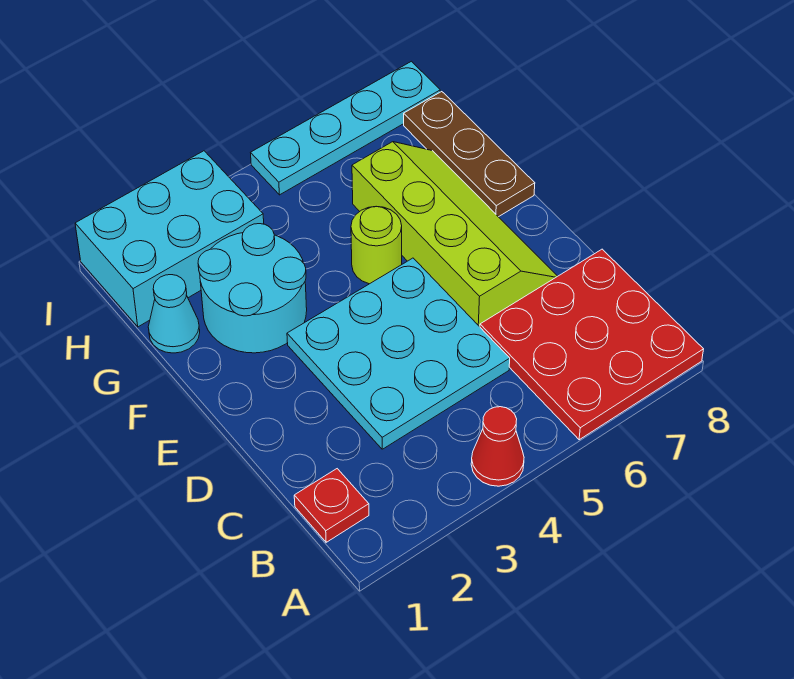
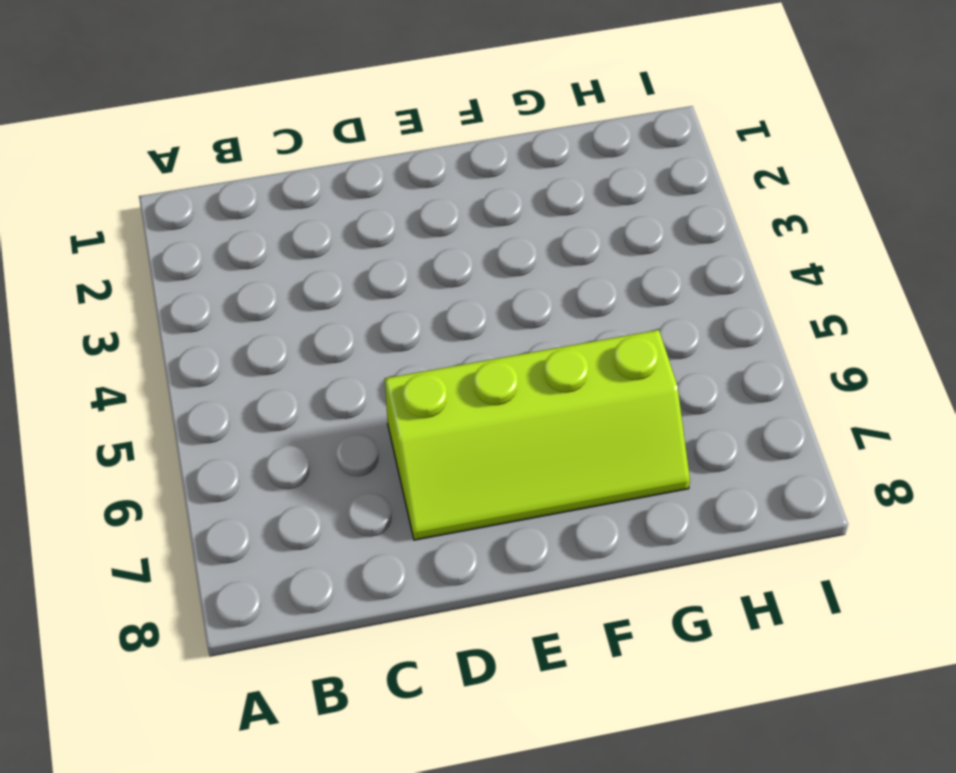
none -> red cone A4 level 1
none -> red plate A6:C8 level 1

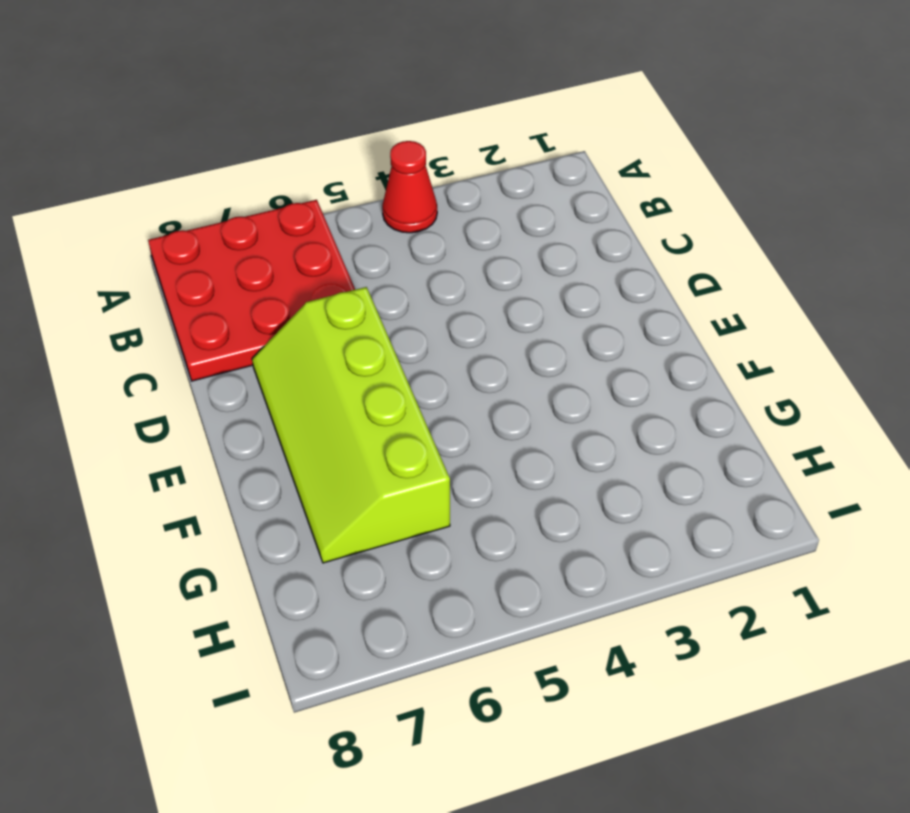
none -> red plate B1 level 1
none -> cyan plate C3:E5 level 1

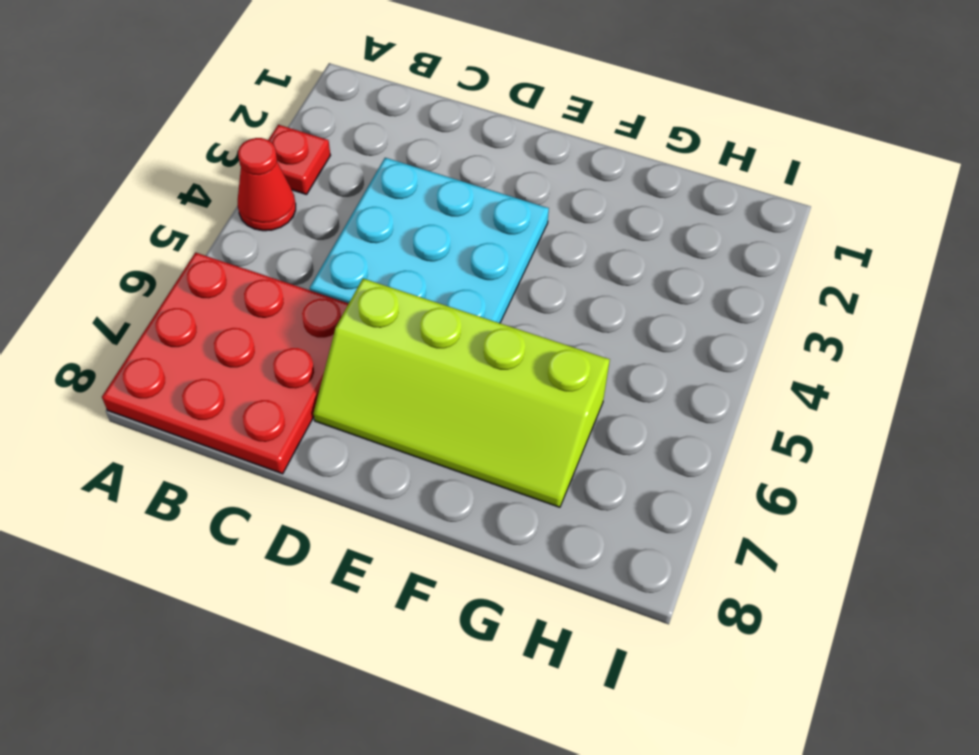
red plate A3 level 1 -> red plate B1 level 1
none -> cyan round brick F2:G3 level 1
none -> lime round brick F5 level 1

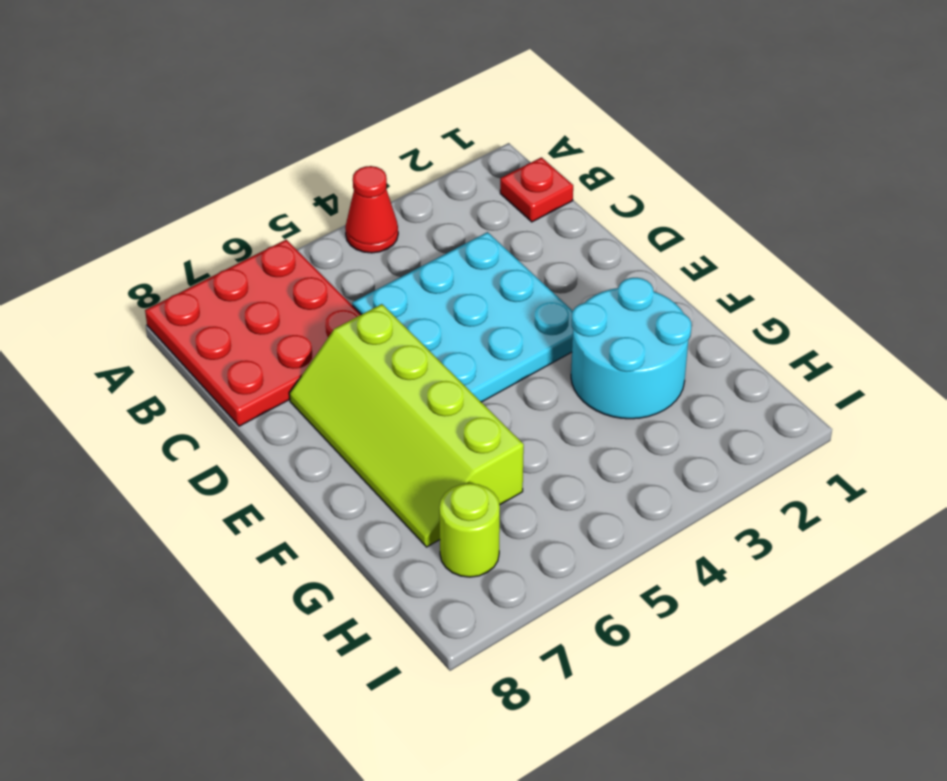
lime round brick H7 level 1 -> lime round brick F5 level 1
none -> brown plate F8:H8 level 1
none -> cyan cone G1 level 1

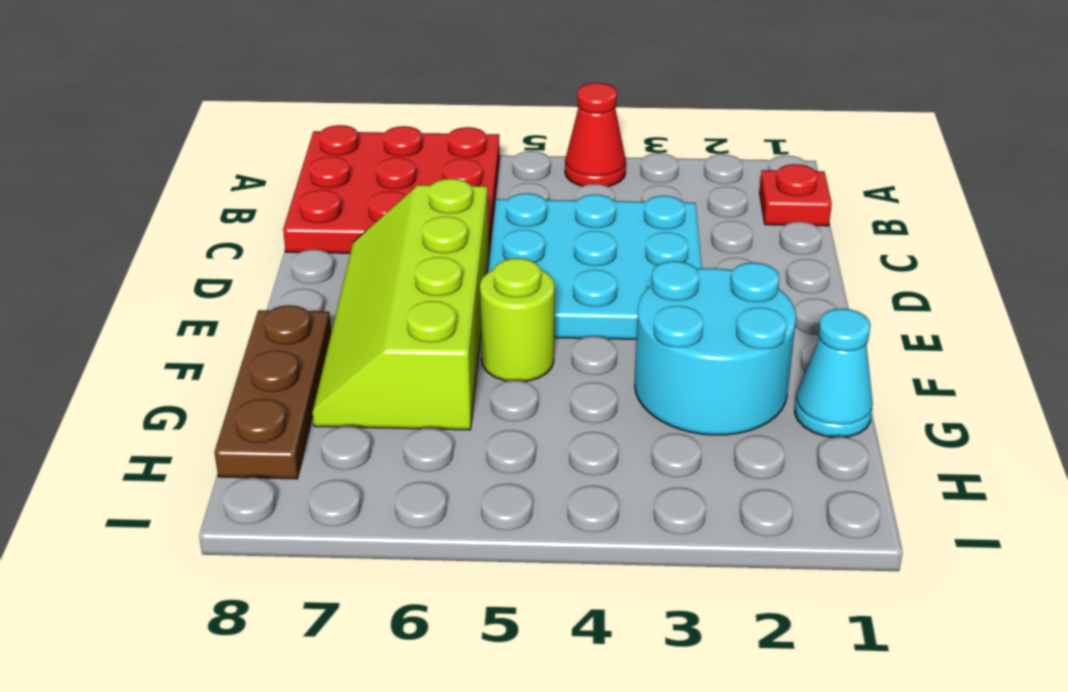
none -> cyan brick H1:I3 level 1
none -> cyan plate I5:I8 level 1

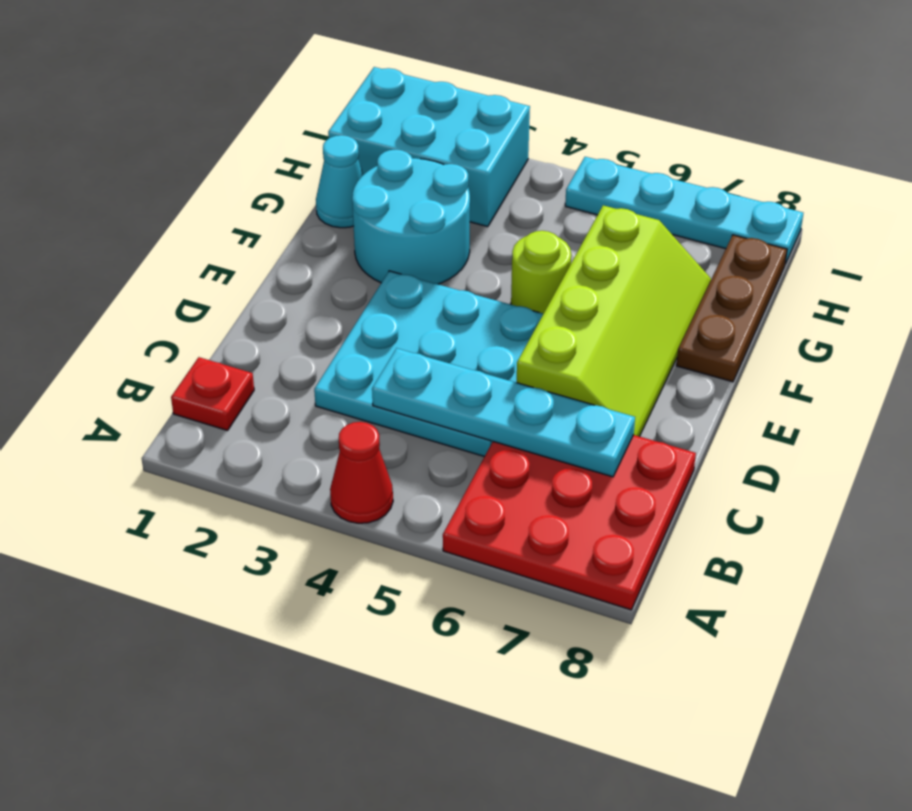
cyan plate C4:C7 level 2 -> none

